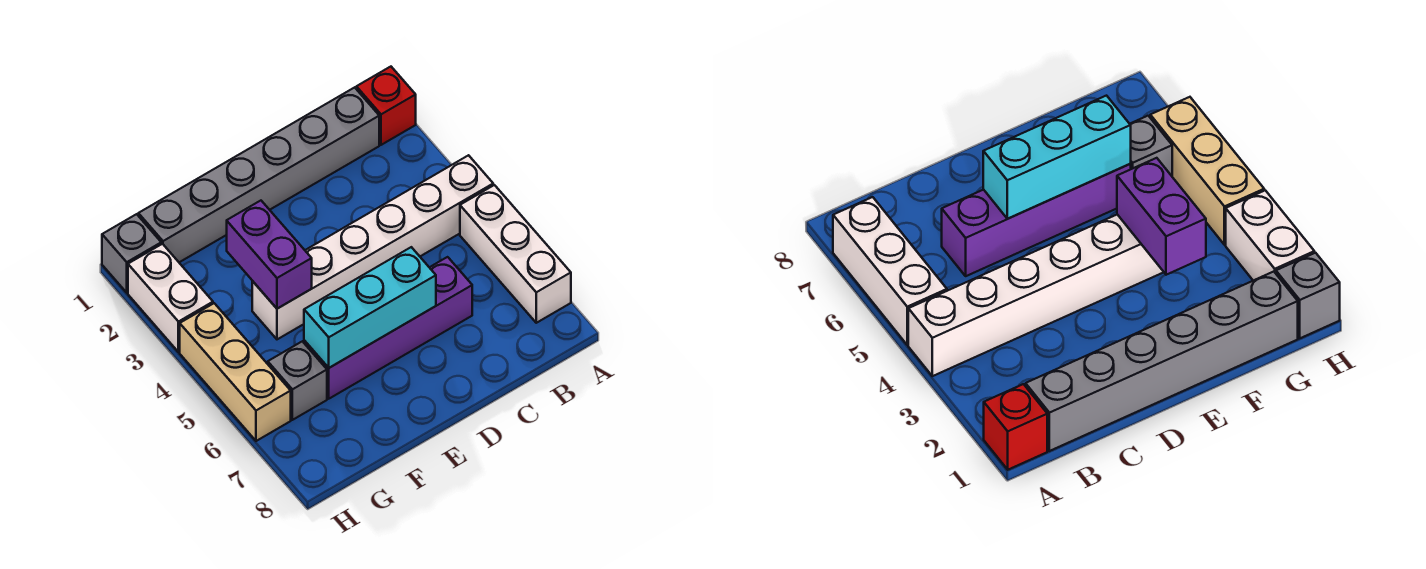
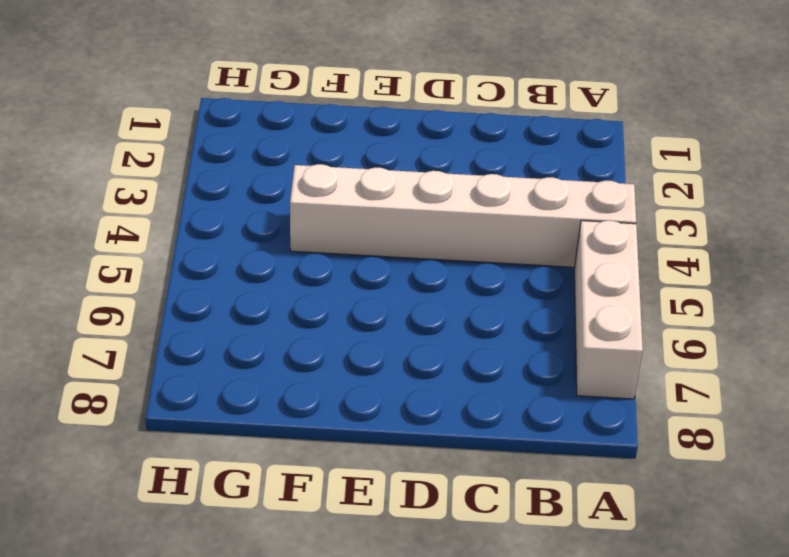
none -> red brick A1 level 1
none -> grey brick B1:G1 level 1

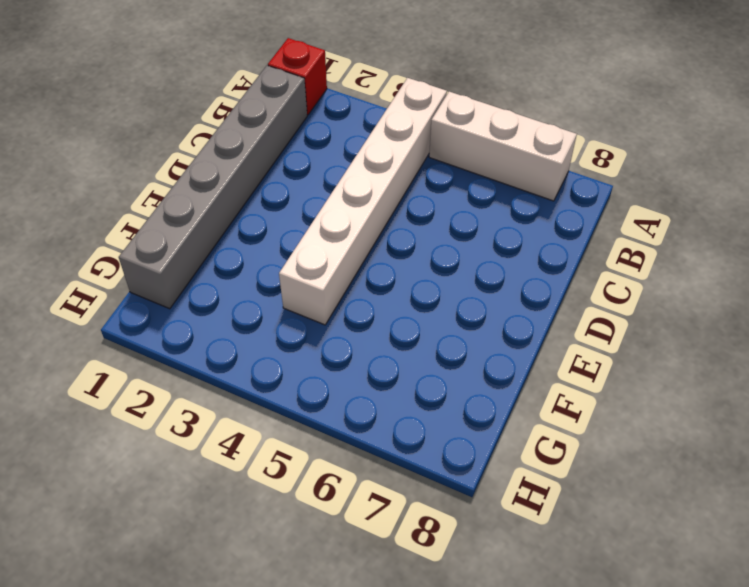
none -> purple brick C6:F6 level 1
none -> grey brick G6 level 1

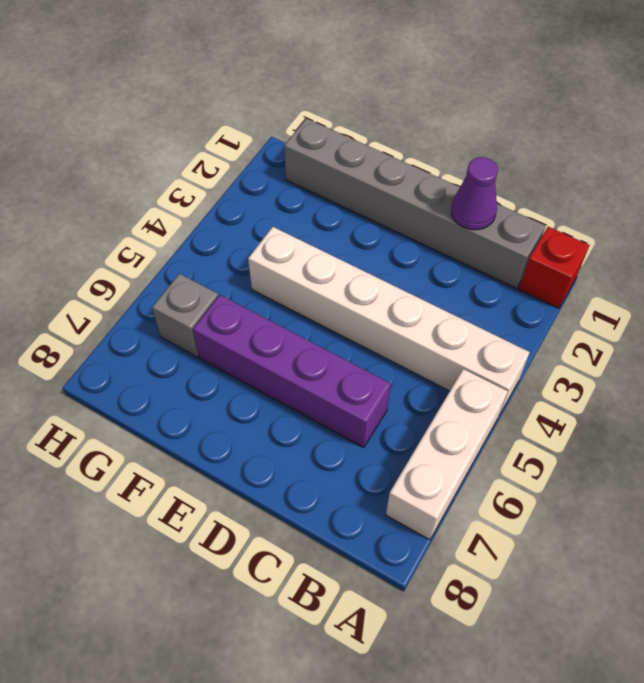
purple cone C1 level 2 -> none
none -> grey brick H1 level 1
none -> white brick H2:H3 level 1

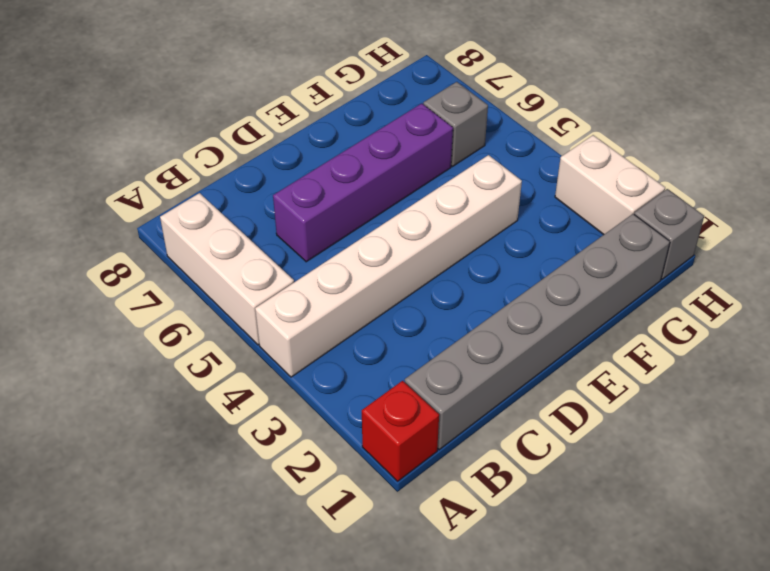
none -> tan brick H4:H6 level 1
none -> cyan brick D6:F6 level 2

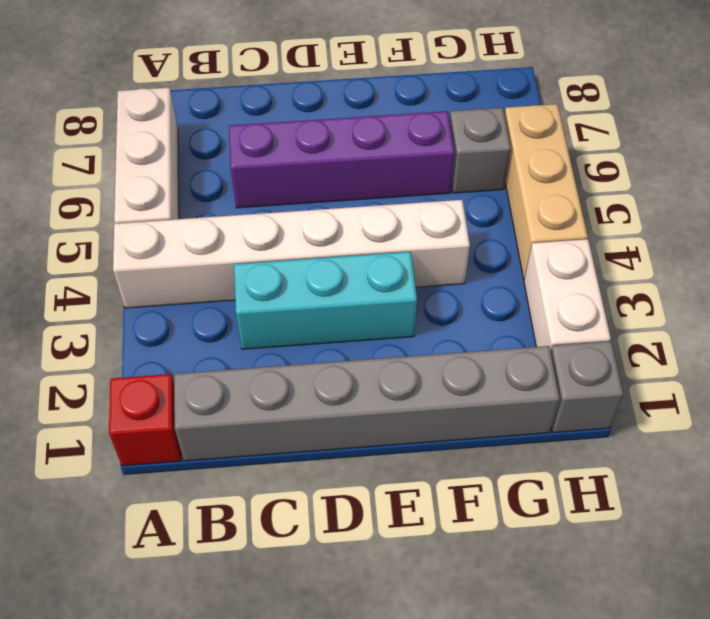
cyan brick C3:E3 level 1 -> cyan brick D6:F6 level 2
none -> purple brick F3:F4 level 2

